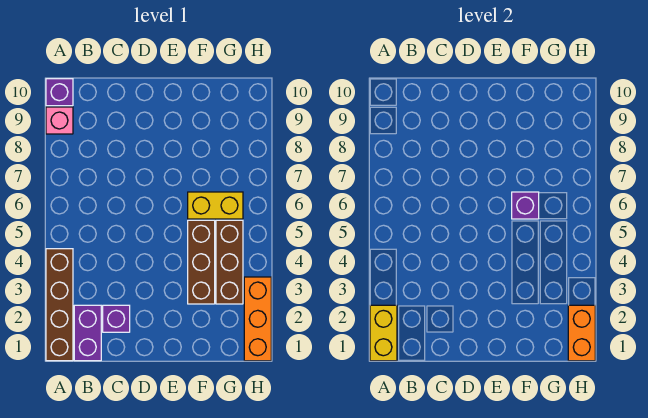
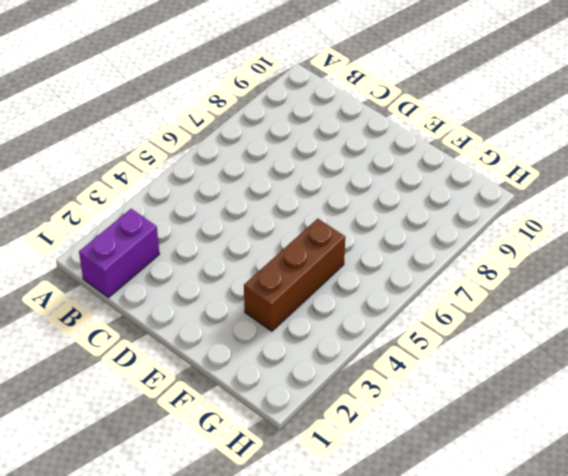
none -> brown brick A1:A4 level 1
none -> pink brick A9 level 1
none -> purple brick A10 level 1

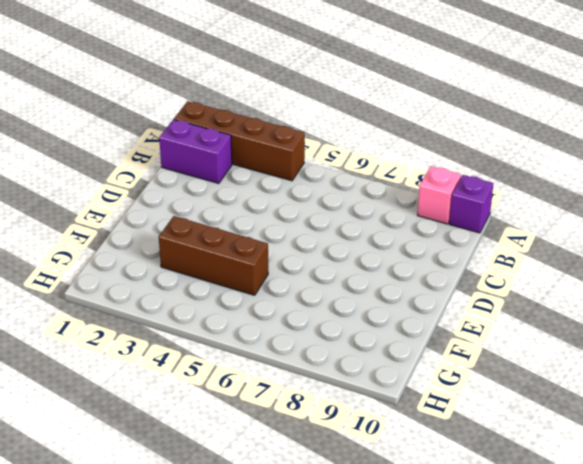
none -> purple brick C2 level 1
none -> yellow brick F6:G6 level 1
none -> brown brick G3:G5 level 1

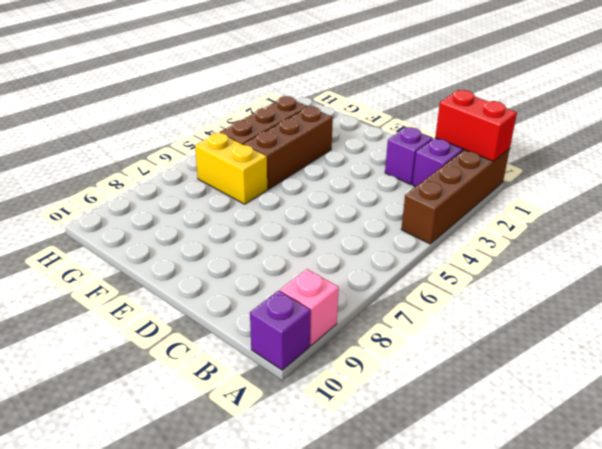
red brick A1:B1 level 2 -> yellow brick A1:A2 level 2
none -> orange brick H1:H3 level 1
none -> purple brick F6 level 2
none -> orange brick H1:H2 level 2

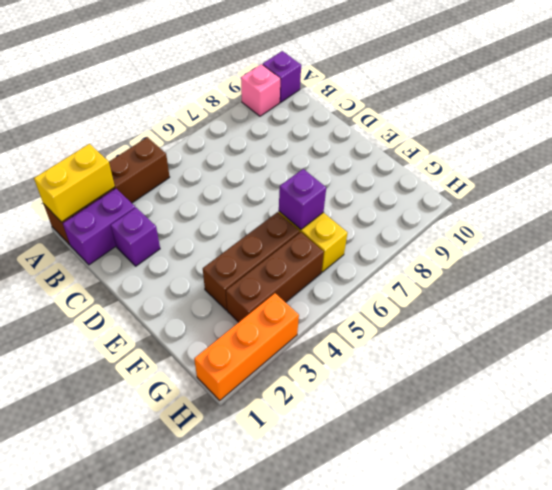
none -> orange brick H1:H2 level 2

